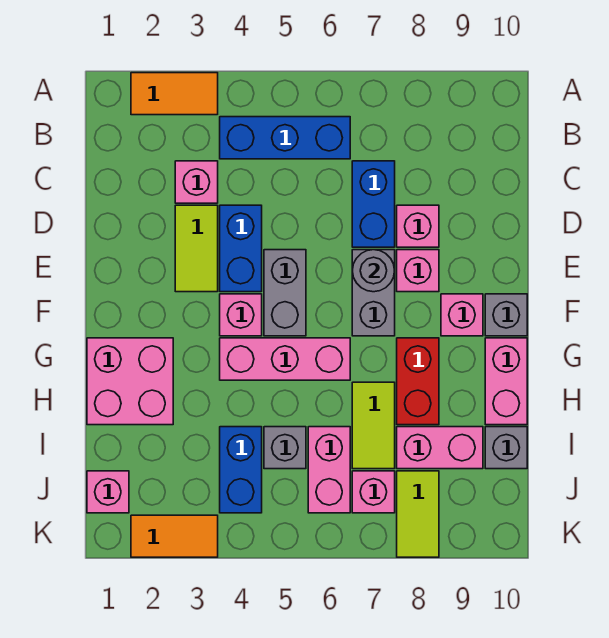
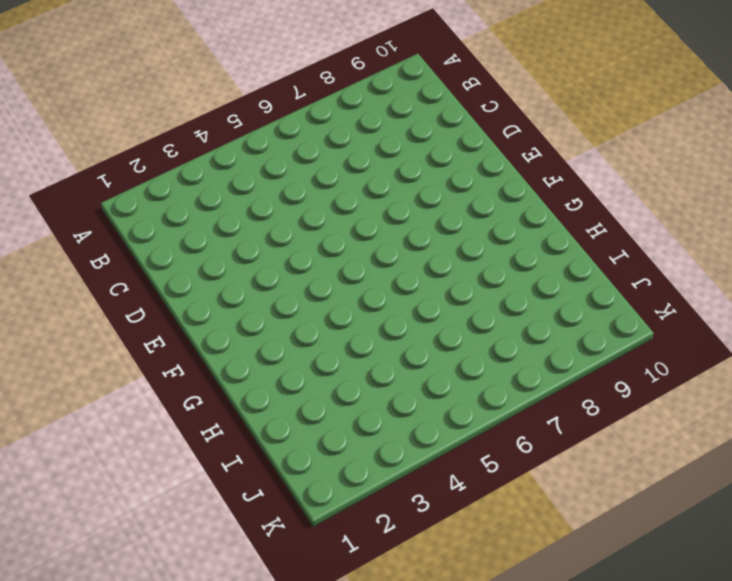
none -> orange tile A2:A3 level 1
none -> blue brick B4:B6 level 1
none -> pink brick C3 level 1

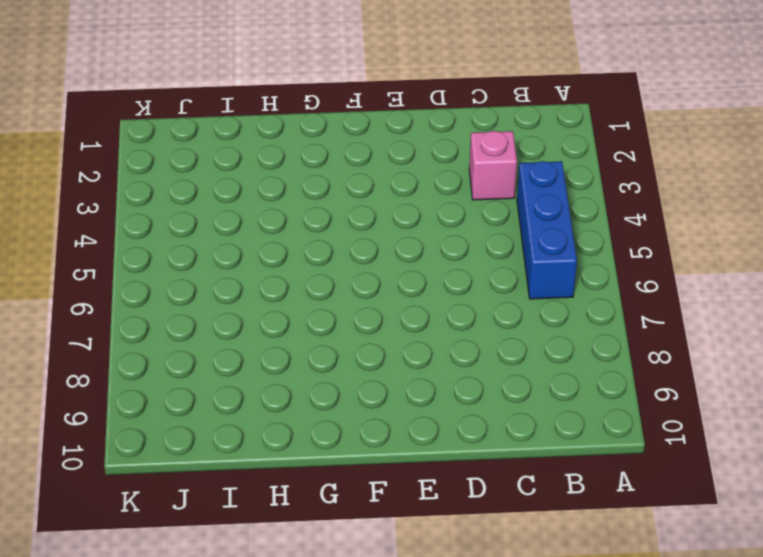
none -> orange tile A2:A3 level 1
none -> blue brick C7:D7 level 1
none -> lime tile D3:E3 level 1

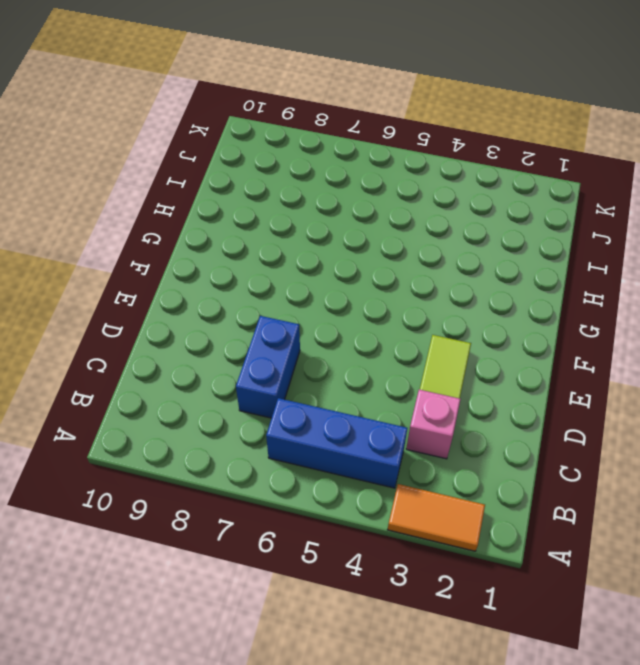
none -> blue brick D4:E4 level 1
none -> pink brick D8 level 1
none -> grey brick E5:F5 level 1

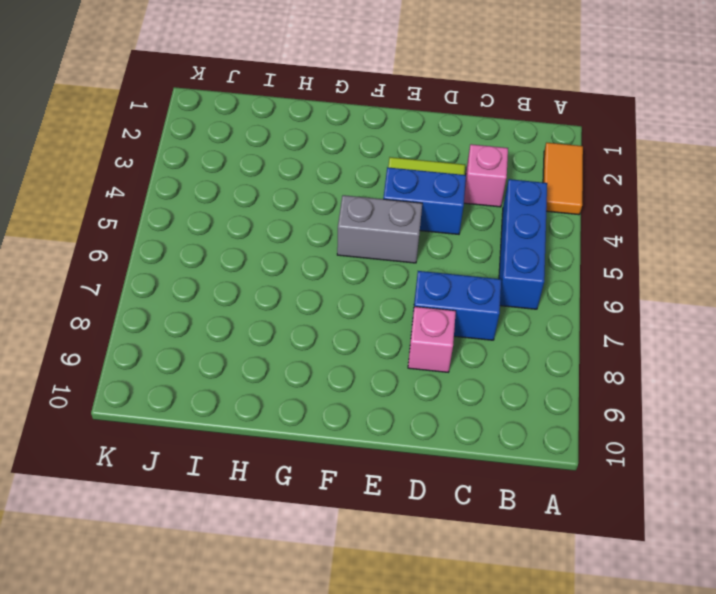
none -> grey brick E7:F7 level 1
none -> pink brick E8 level 1
none -> pink brick F4 level 1

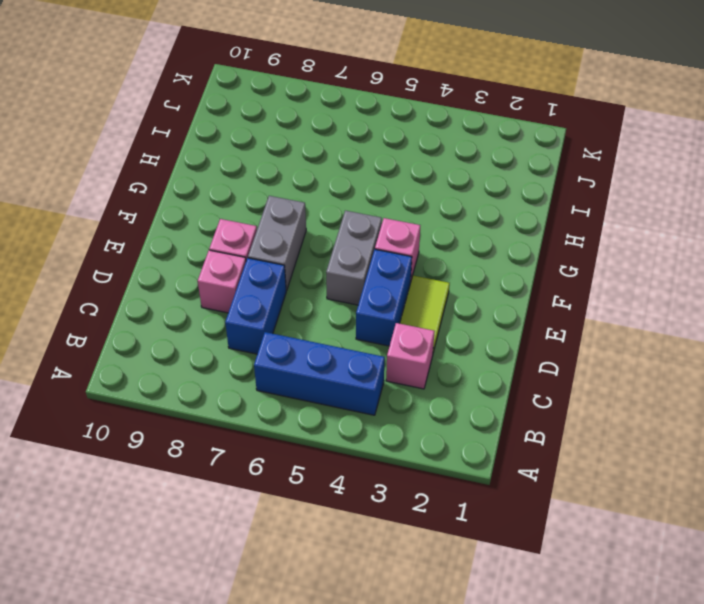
none -> orange tile A2:A3 level 1
none -> pink brick F9 level 1
none -> grey brick F10 level 1

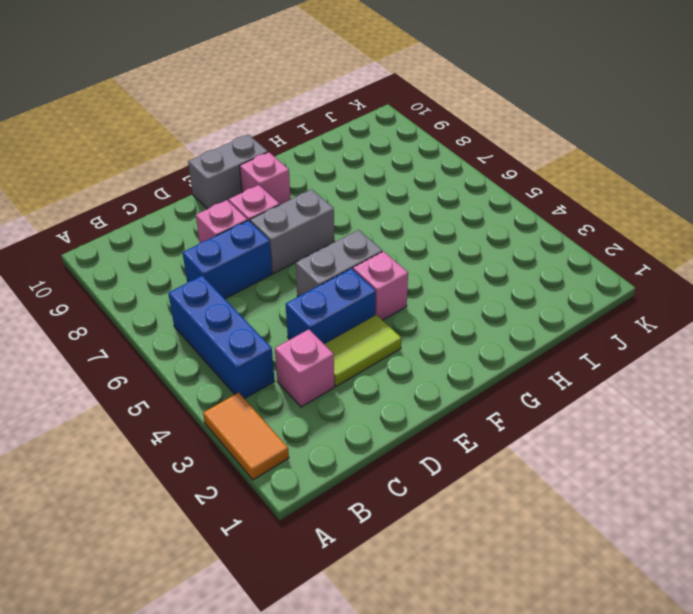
grey brick E10:F10 level 1 -> grey brick F10 level 1
none -> pink brick G1:H2 level 1
none -> pink brick G4:G6 level 1
none -> red brick G8:H8 level 1

